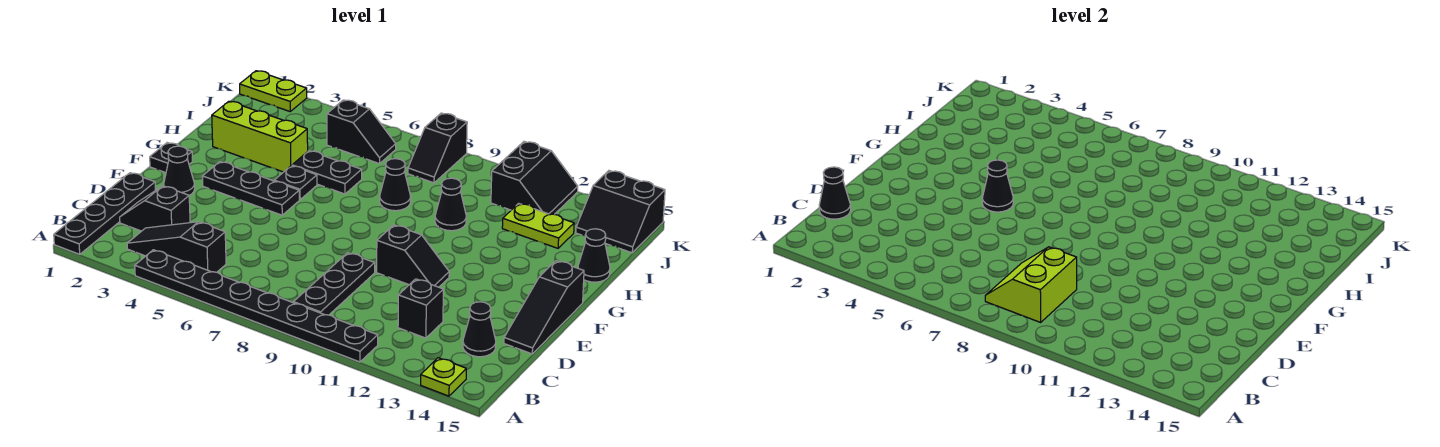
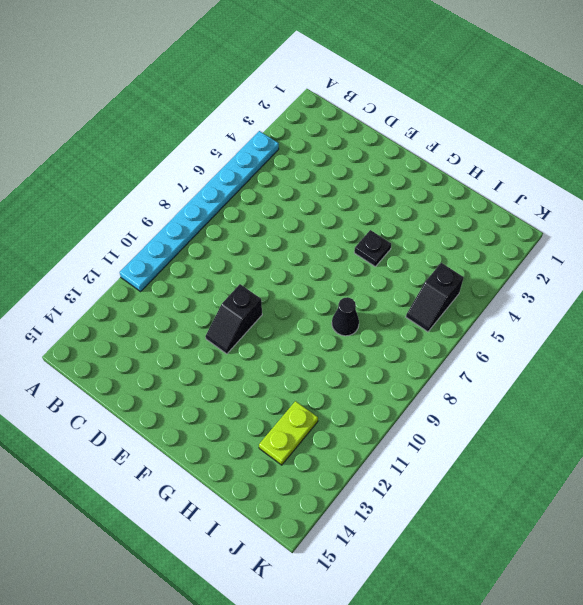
cyan plate A4:A11 level 1 -> black plate A4:A11 level 1
none -> black plate A1:D1 level 1
none -> lime plate A14 level 1
none -> black slope B3:B5 level 1 top 5

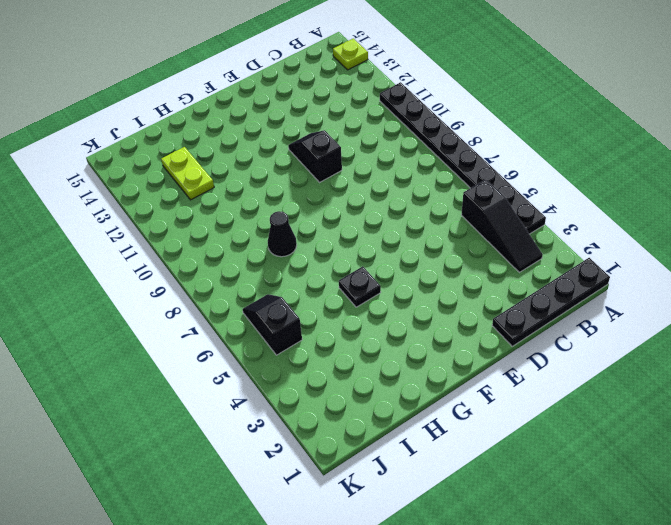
none -> black plate B9:D9 level 1
none -> black slope C2:C3 level 1 top 3
none -> black brick C12 level 1

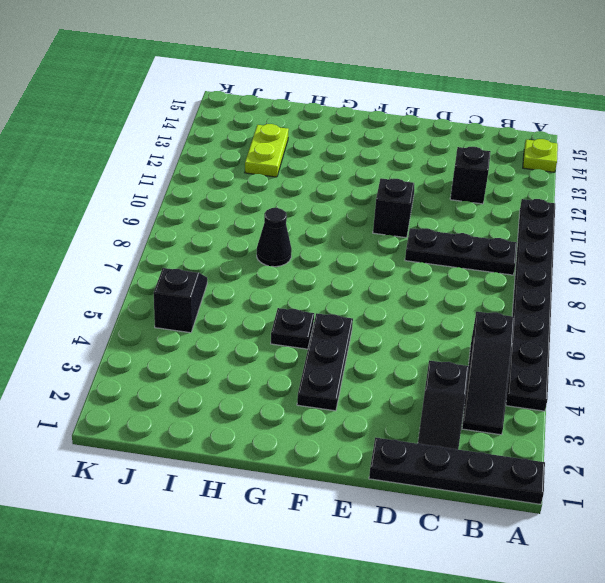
none -> black cone C14 level 1
none -> black slope D15:F15 level 1 top F
none -> black cone E2 level 1

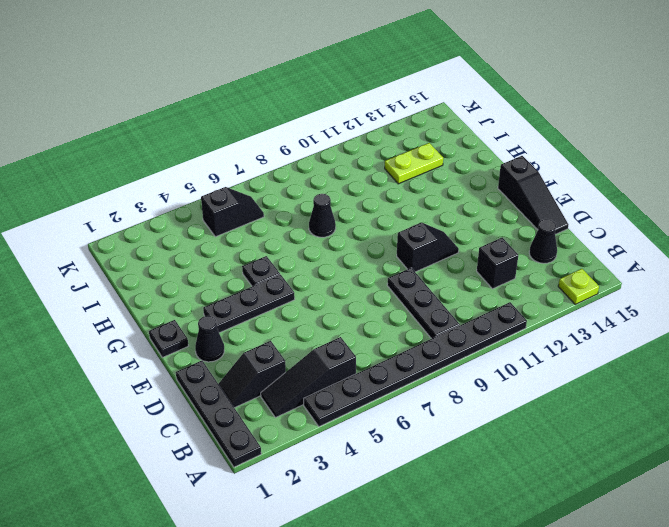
none -> lime brick H2:H4 level 1
none -> black plate H5:H6 level 1
none -> black cone H10 level 1

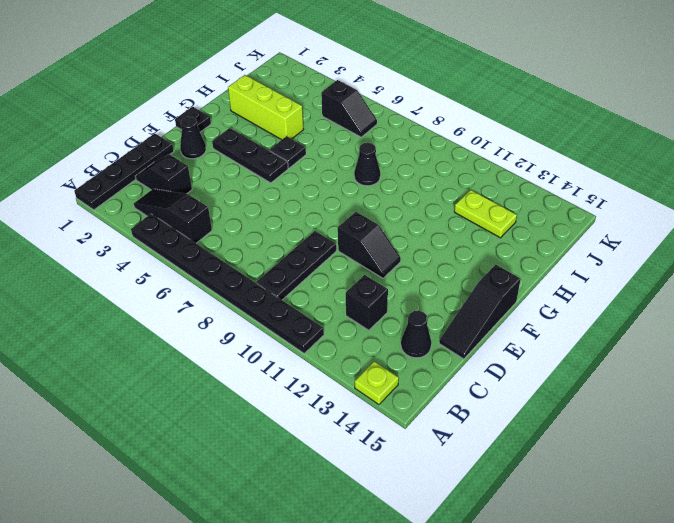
none -> black plate H5:H6 level 1
none -> black cone H10 level 1
none -> black cone H15 level 1

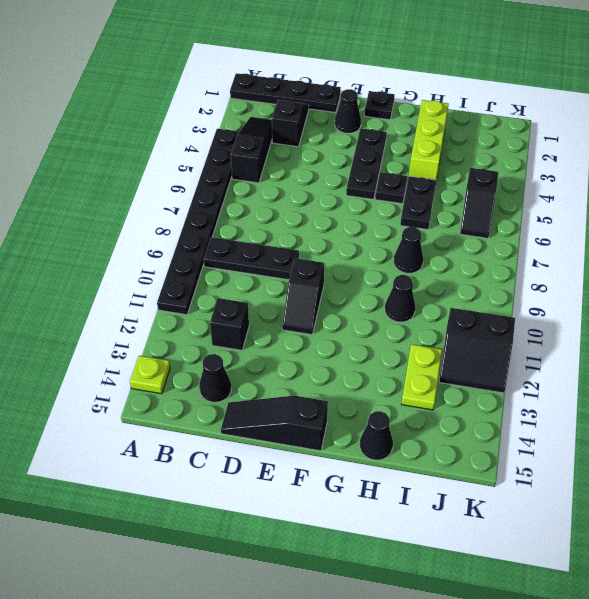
none -> black slope J8:K8 level 1 top K
none -> black slope J14:K15 level 1 top K
none -> lime plate K1:K2 level 1

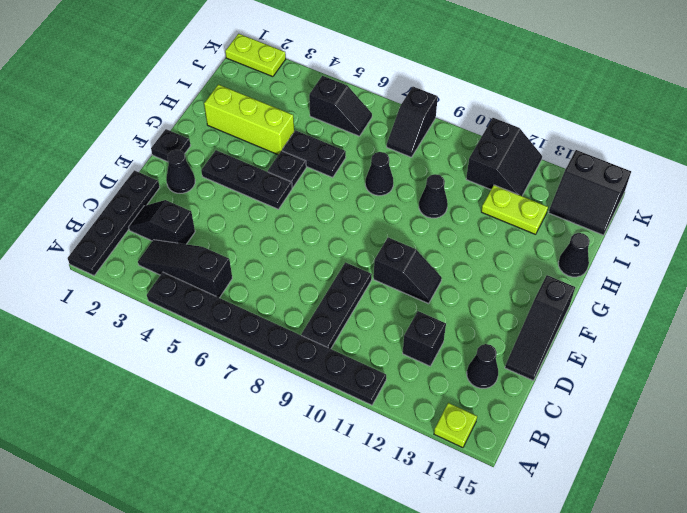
none -> lime slope B8:C9 level 2 top 9
none -> black cone C1 level 2
none -> black cone F5 level 2

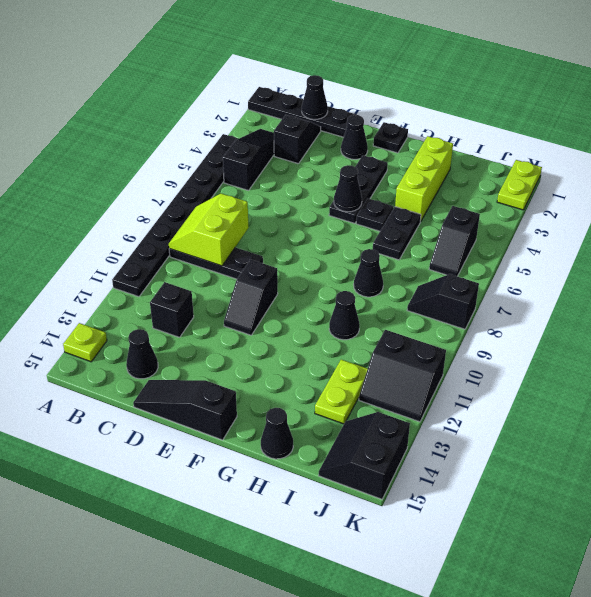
lime slope B8:C9 level 2 top C -> lime slope B8:C9 level 2 top 9

